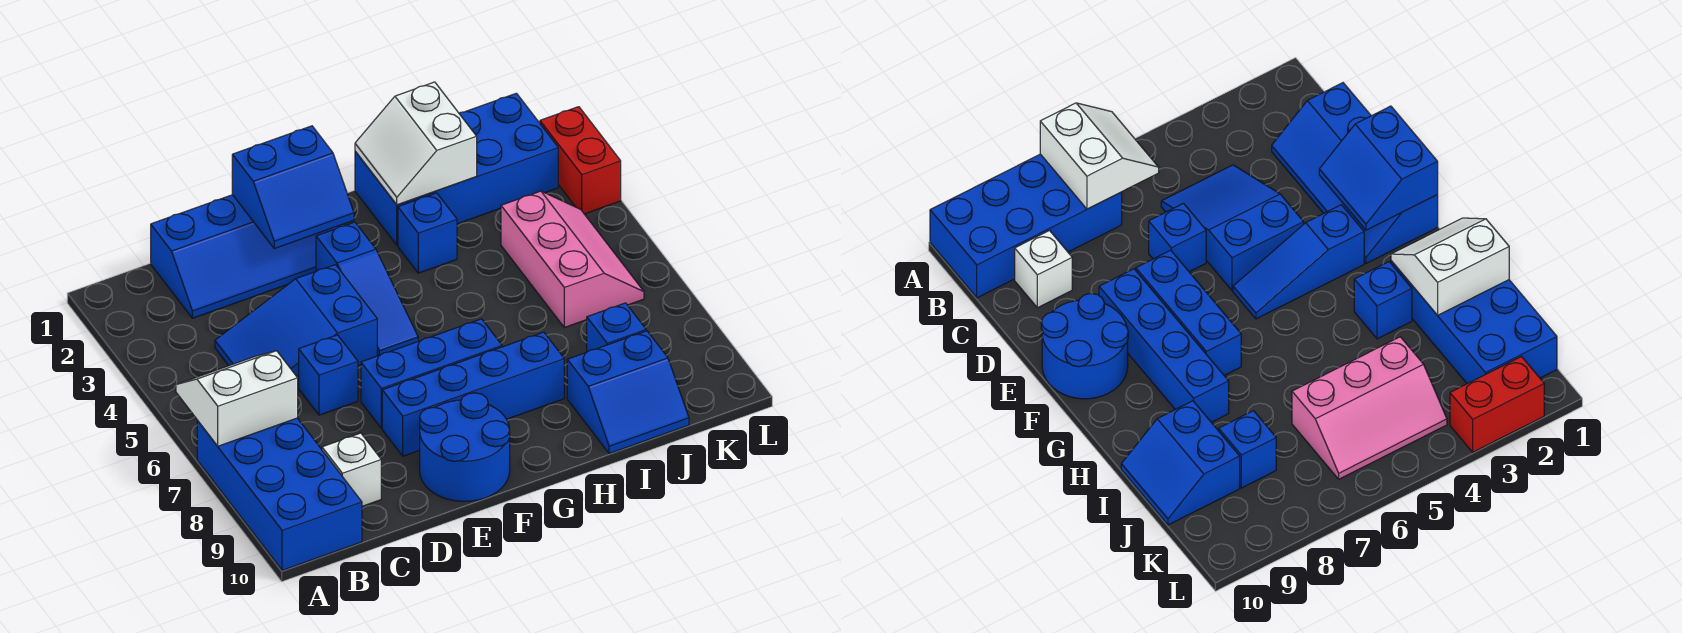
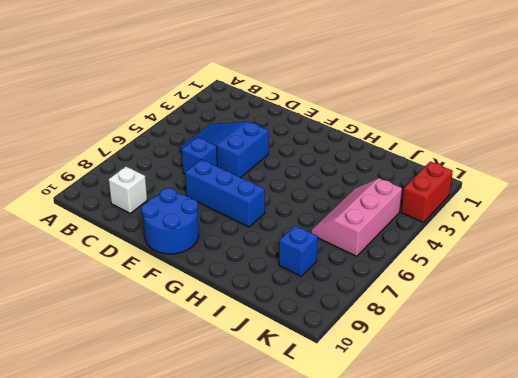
pink slope J4:K6 level 1 top K -> pink slope J4:K6 level 1 top J
none -> blue brick A7:B10 level 1
none -> blue slope C1:F2 level 1 top 1
none -> blue brick E8:H8 level 1

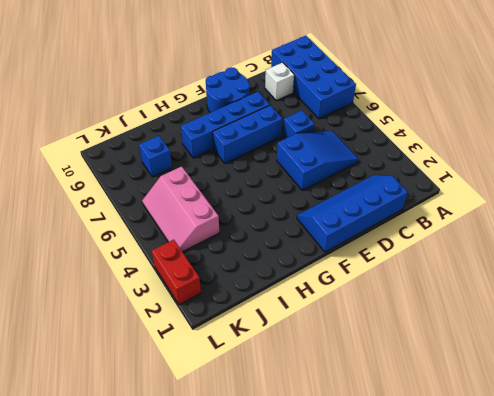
none -> blue slope F3:F5 level 1 top 3
none -> blue brick H1:K2 level 1
none -> blue brick H3 level 1

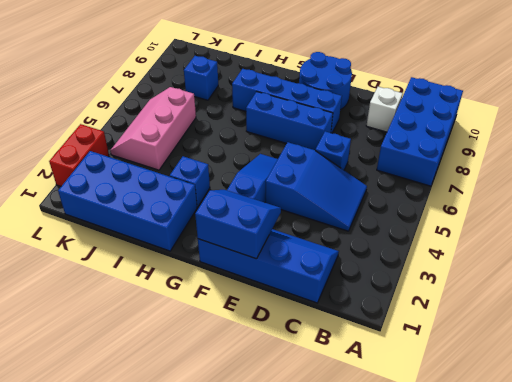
none -> blue slope I9:J10 level 1 top 9
none -> white slope A6:B7 level 2 top 7
none -> white slope H1:I2 level 2 top I

